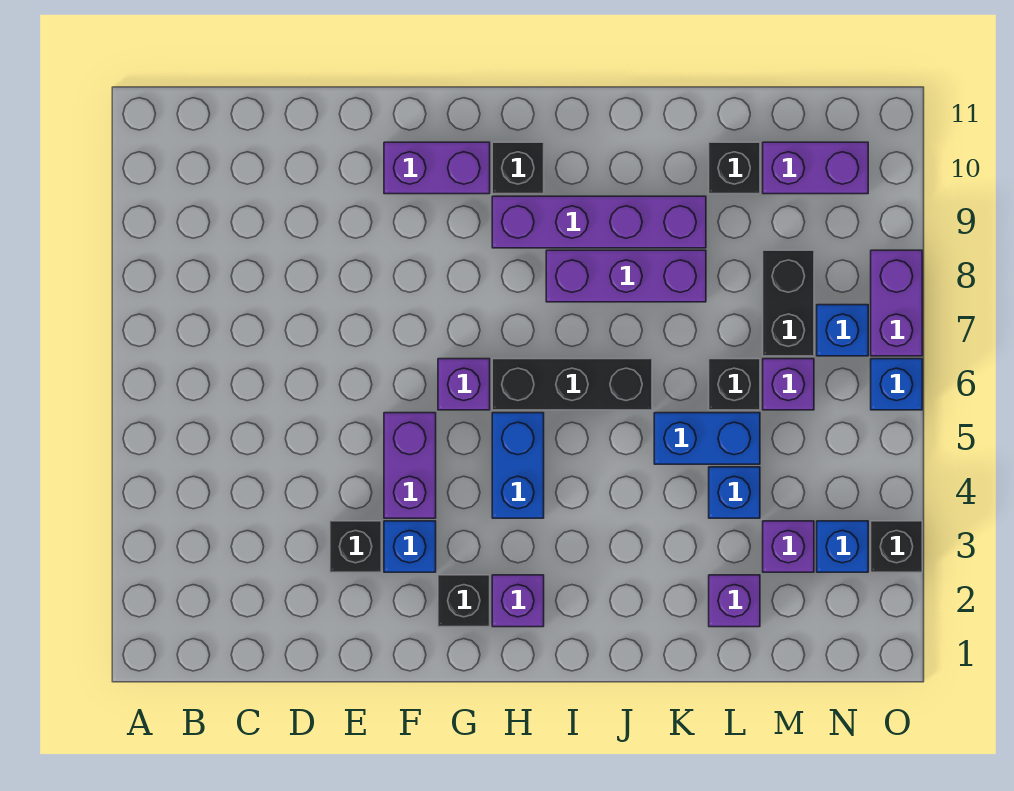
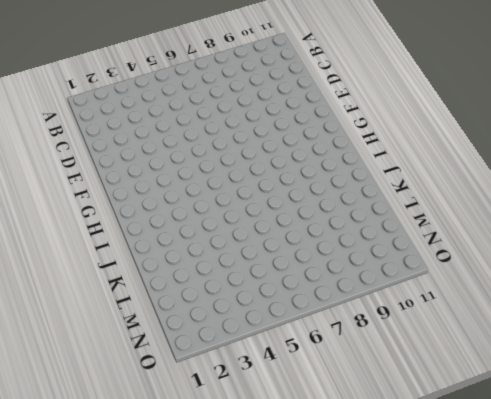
none -> black brick E3 level 1
none -> blue brick F3 level 1
none -> purple brick F4:F5 level 1

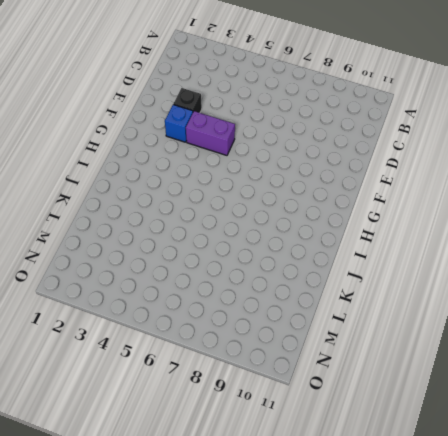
none -> purple brick F10:G10 level 1
none -> black brick G2 level 1
none -> purple brick G6 level 1

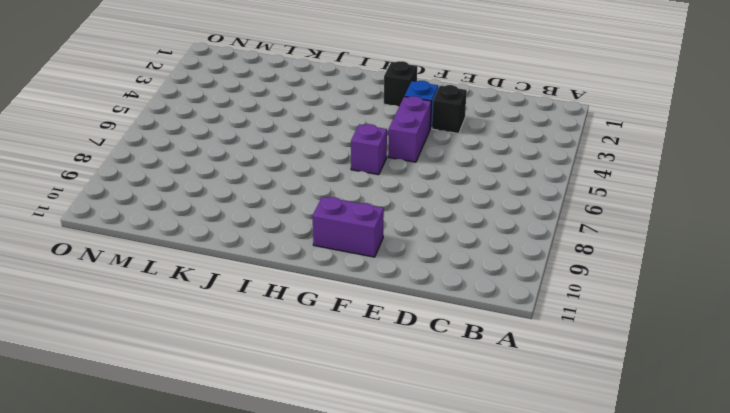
none -> purple brick H2 level 1
none -> blue brick H4:H5 level 1
none -> black brick H6:J6 level 1

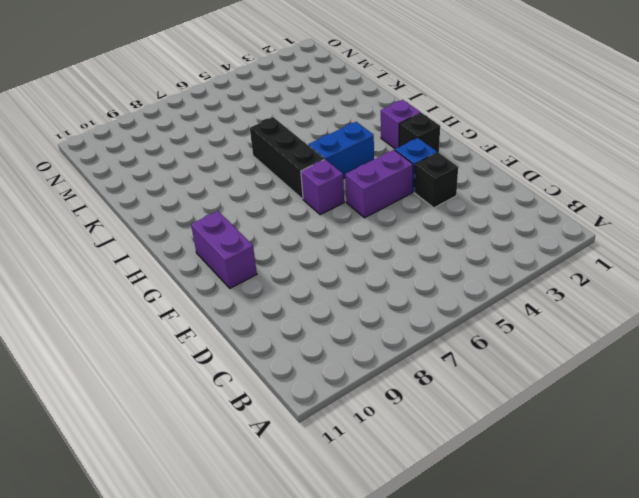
none -> purple brick H9:K9 level 1
none -> black brick H10 level 1
none -> purple brick I8:K8 level 1

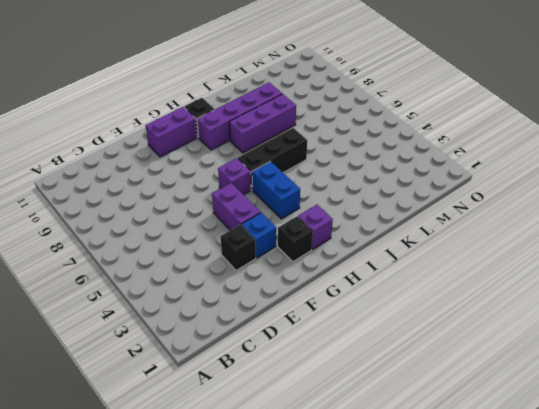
none -> blue brick K5:L5 level 1
none -> purple brick L2 level 1
none -> blue brick L4 level 1

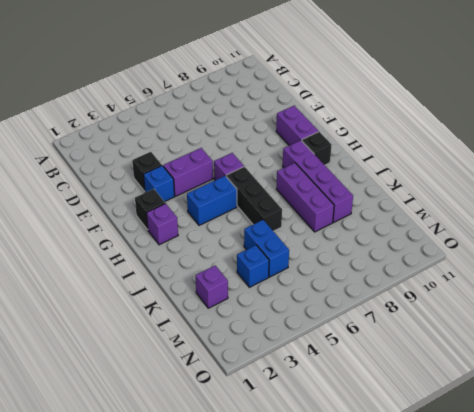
none -> black brick L6 level 1
none -> black brick L10 level 1
none -> purple brick M3 level 1

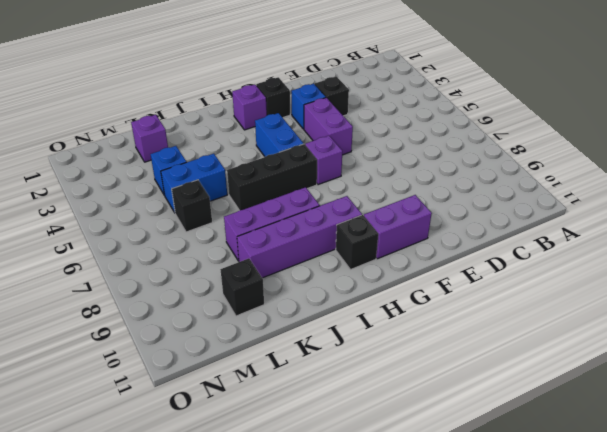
none -> purple brick M3 level 1
none -> purple brick M6 level 1
none -> black brick M7:M8 level 1

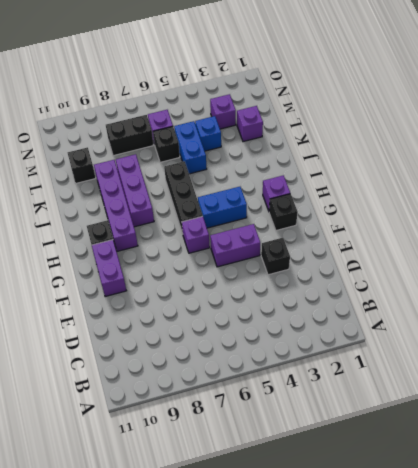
none -> blue brick F3 level 1
none -> purple brick M10:N10 level 1
none -> blue brick N3 level 1

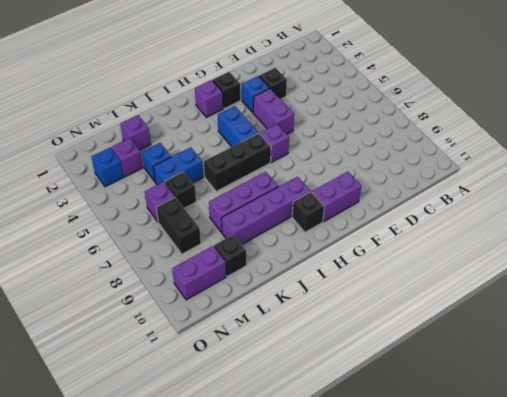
none -> blue brick N7 level 1
none -> black brick O3 level 1
none -> blue brick O6 level 1

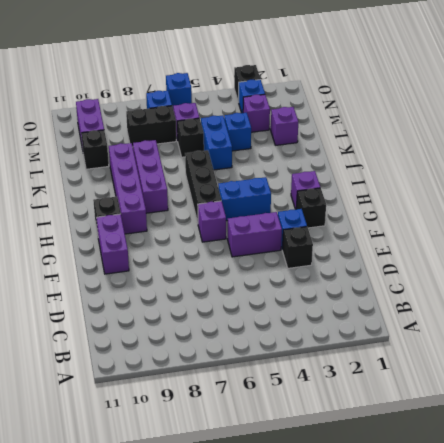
none -> purple brick O7:O8 level 1

